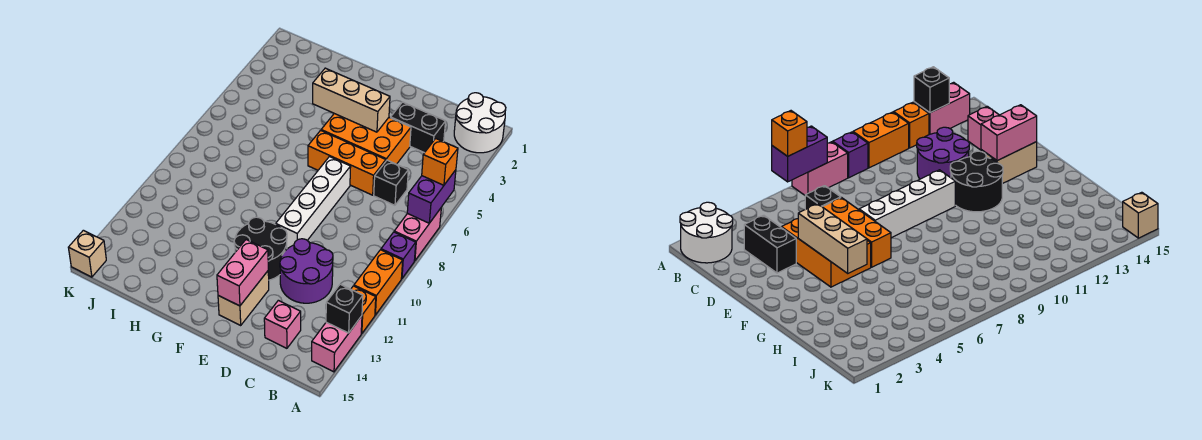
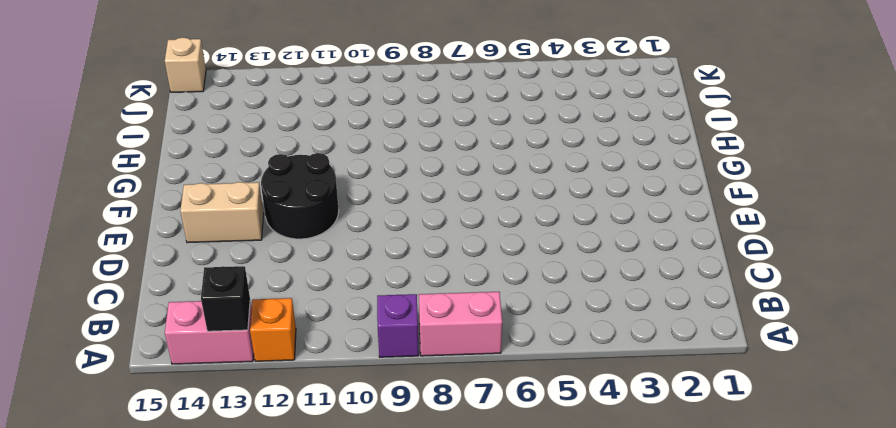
none -> white round brick A1:B2 level 1
none -> orange brick A10:A11 level 1
none -> black brick C3:D3 level 1

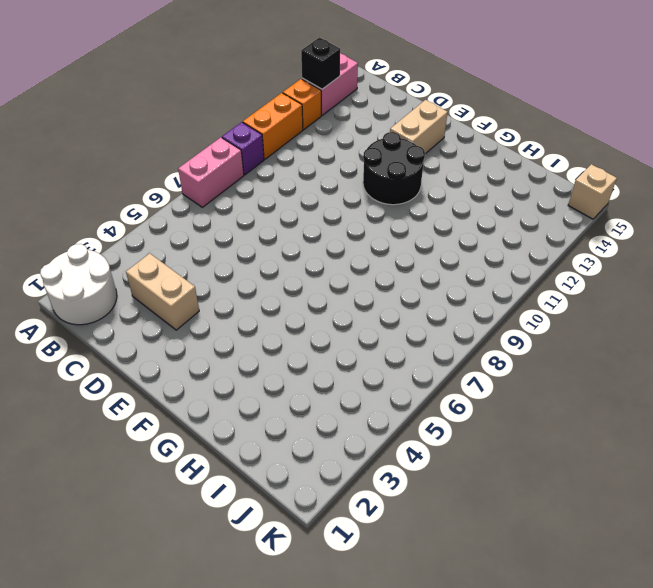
tan brick C3:D3 level 1 -> black brick C3:D3 level 1
none -> black brick C6 level 1
none -> purple round brick C11:D12 level 1
none -> pink brick C14 level 1

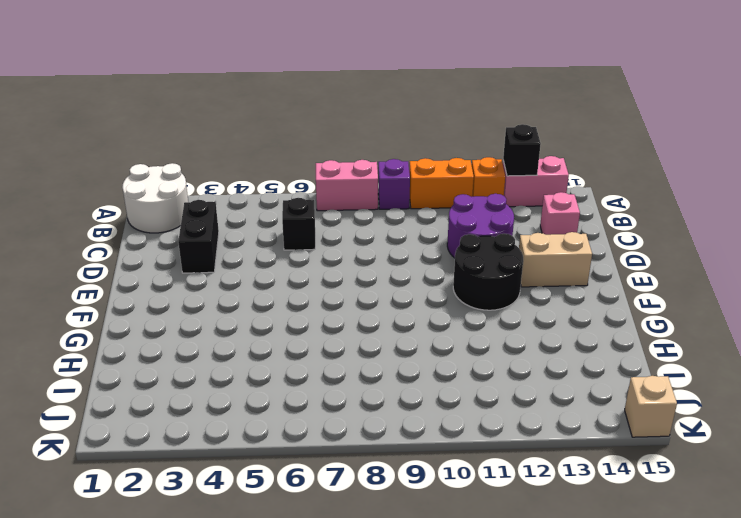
none -> orange brick D4:F5 level 1
none -> orange brick D6:F6 level 1
none -> white brick E7:E10 level 1

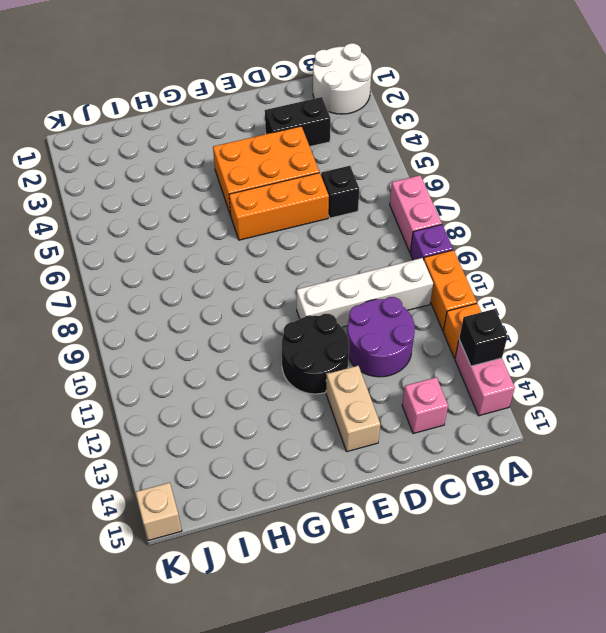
white brick B10:E10 level 1 -> white brick E7:E10 level 1
none -> purple brick A6:A7 level 2
none -> tan brick E4:G4 level 2
none -> pink brick E13:E14 level 2

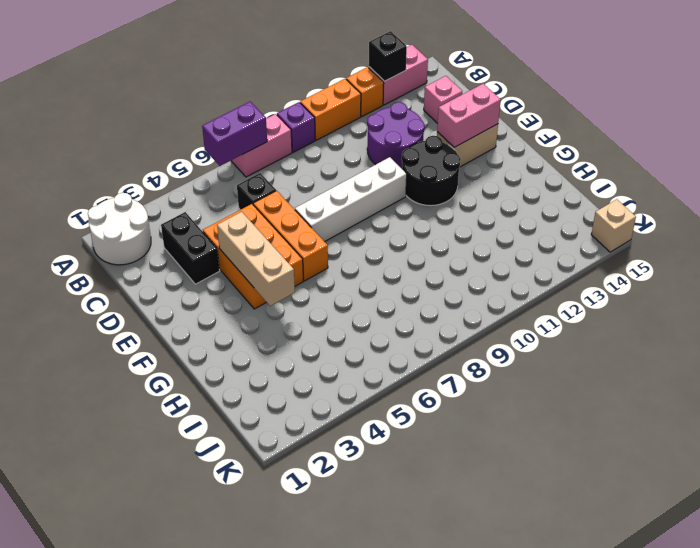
none -> orange brick A6 level 3

